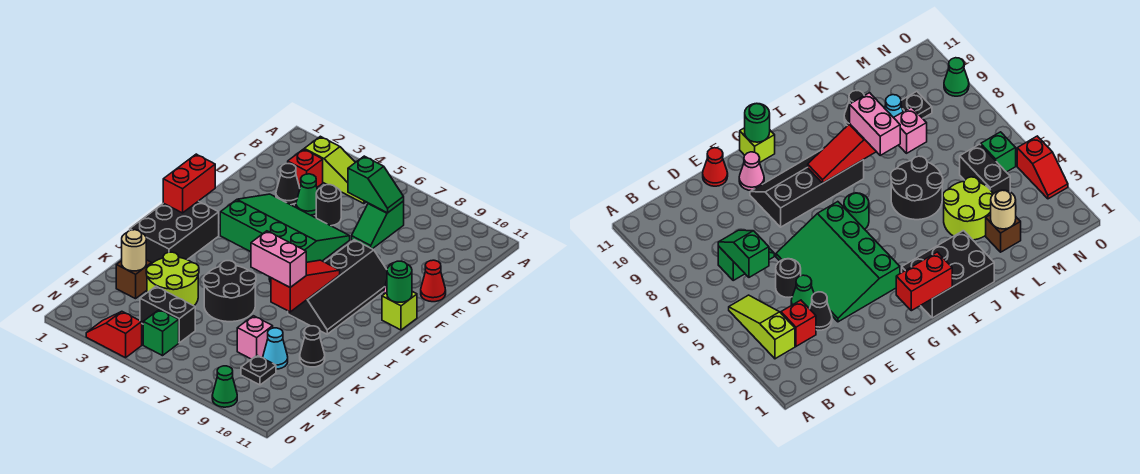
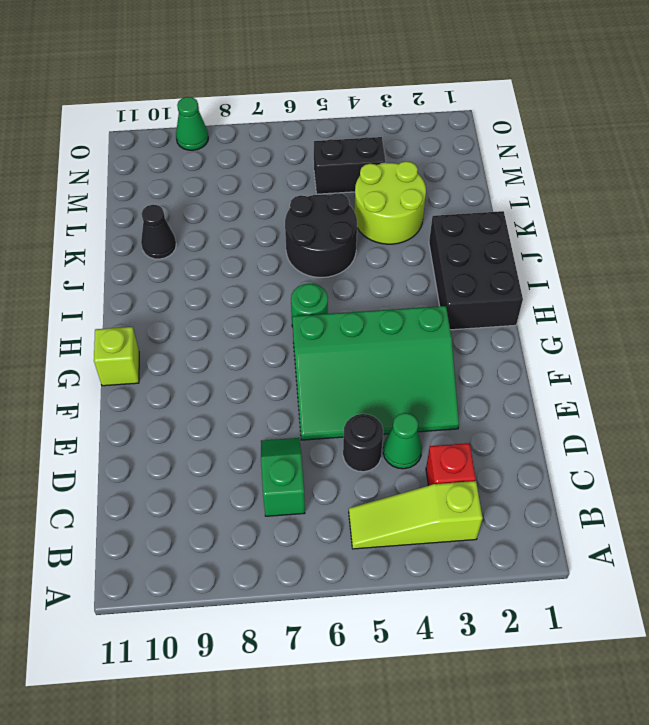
none -> black cone D3 level 1
none -> red cone E11 level 1
none -> black slope F8:I9 level 1 top 8
none -> pink cone F10 level 1

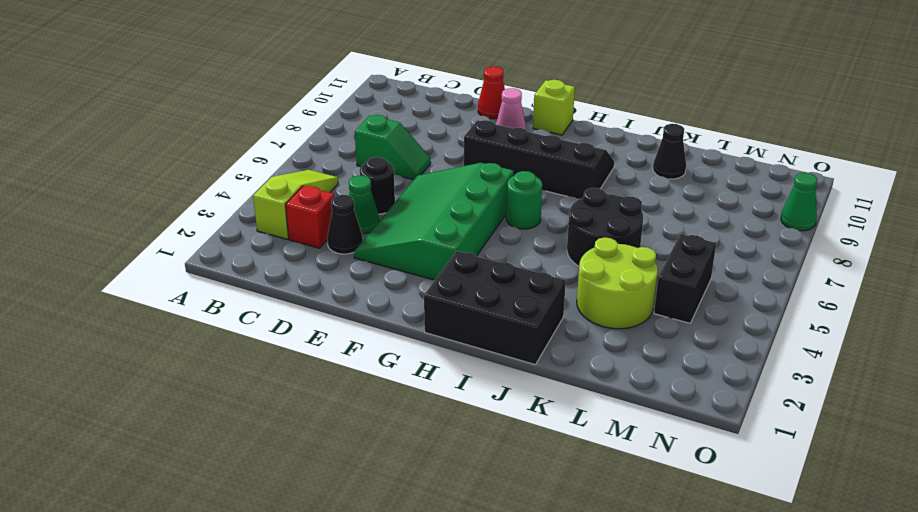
none -> brown brick L2 level 1
none -> pink brick L8 level 1
none -> cyan cone L9 level 1
none -> black plate M9 level 1

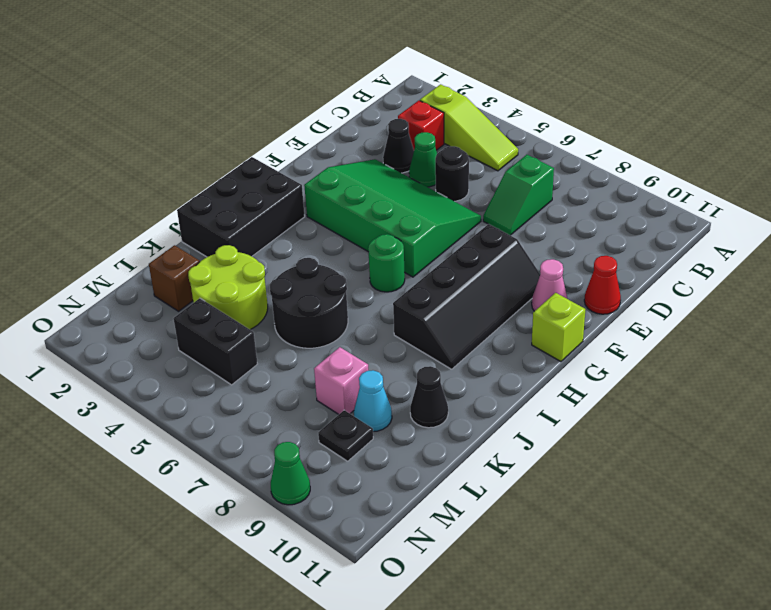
none -> green brick N5 level 1
none -> red slope O3:O4 level 1 top 4
none -> green slope C6:C7 level 2 top 6
none -> red brick G1:H1 level 2

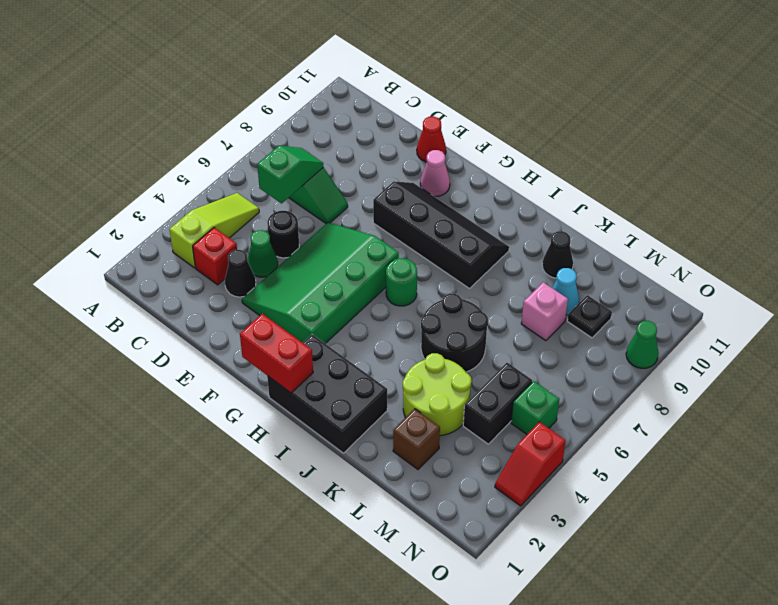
none -> lime brick G11 level 1
none -> green round brick G11 level 2
none -> red slope H8:J8 level 2 top J
none -> tan round brick L2 level 2

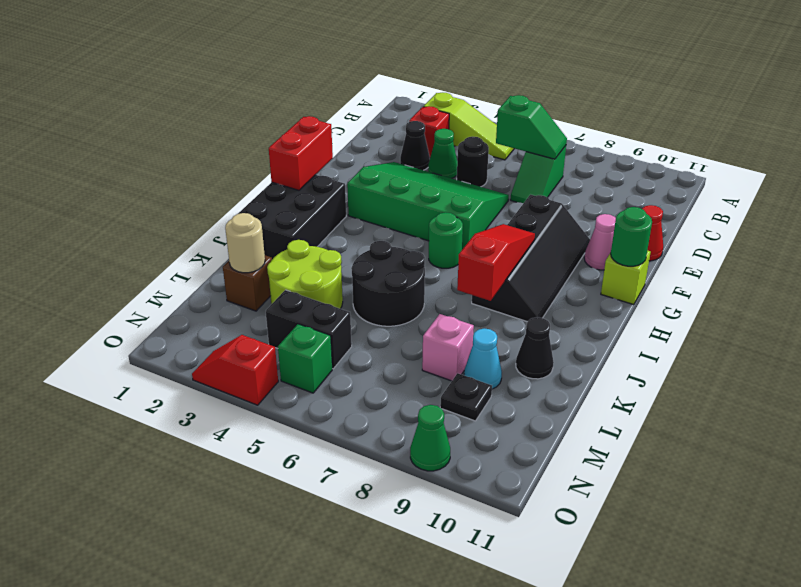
none -> pink brick J7:J8 level 3

